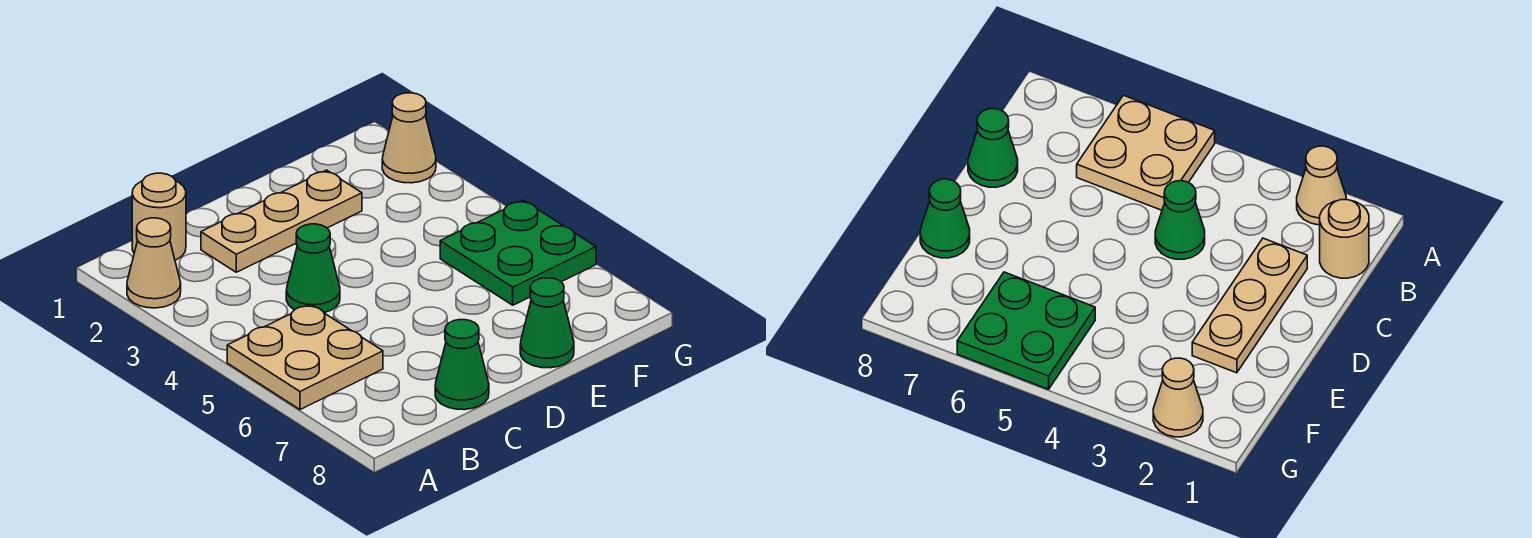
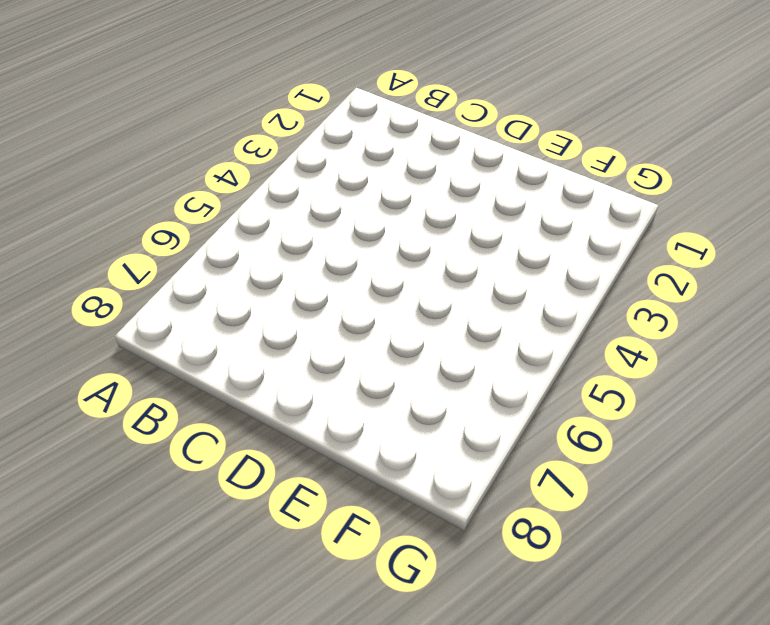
none -> tan cone A2 level 1
none -> tan plate A5:B6 level 1

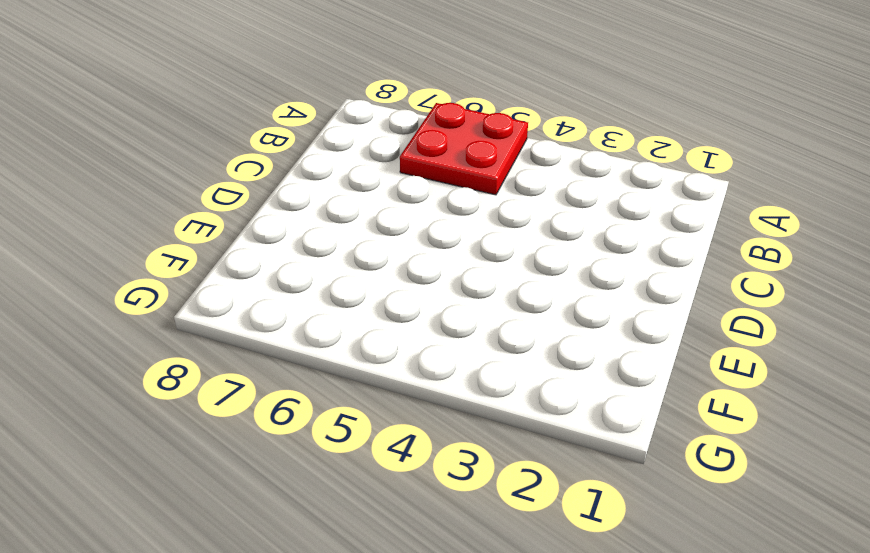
red plate A5:B6 level 1 -> tan plate A5:B6 level 1
none -> tan cone A2 level 1
none -> tan round brick B1 level 1

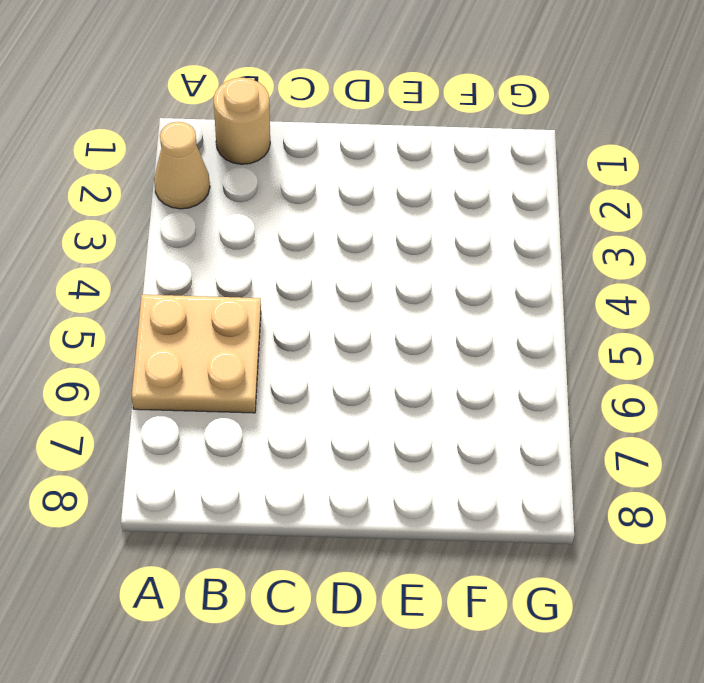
none -> tan plate C2:E2 level 1
none -> green cone C4 level 1

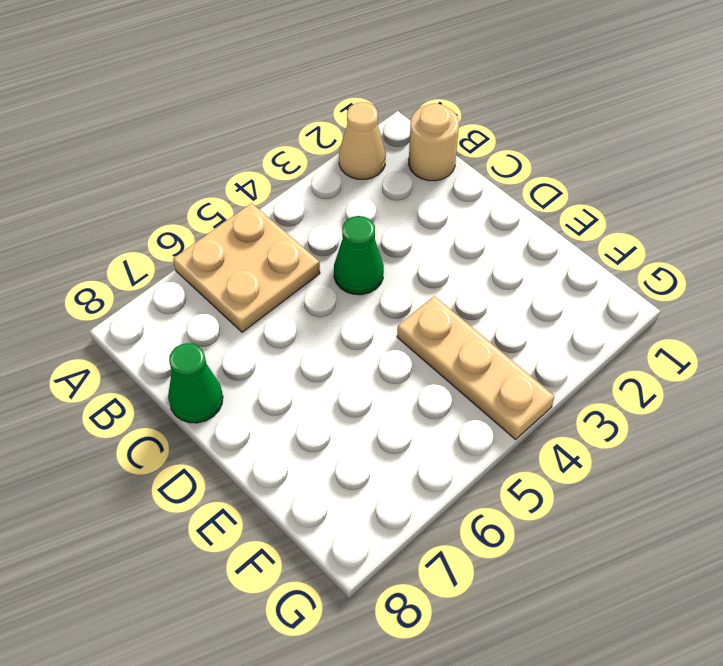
tan plate E4:G4 level 1 -> tan plate C2:E2 level 1
none -> green cone E8 level 1
none -> green plate F5:G6 level 1

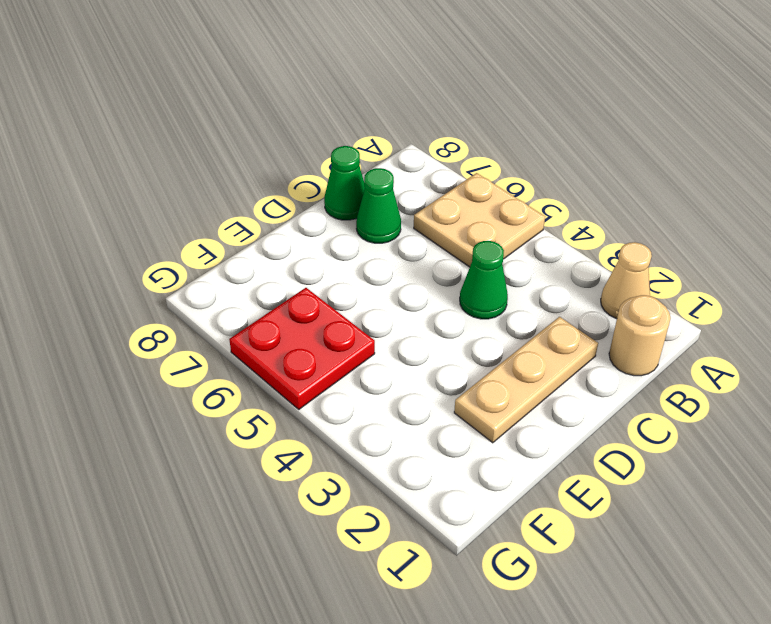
green cone C7 level 1 -> green cone E8 level 1
red plate F5:G6 level 1 -> green plate F5:G6 level 1
none -> tan cone G2 level 1

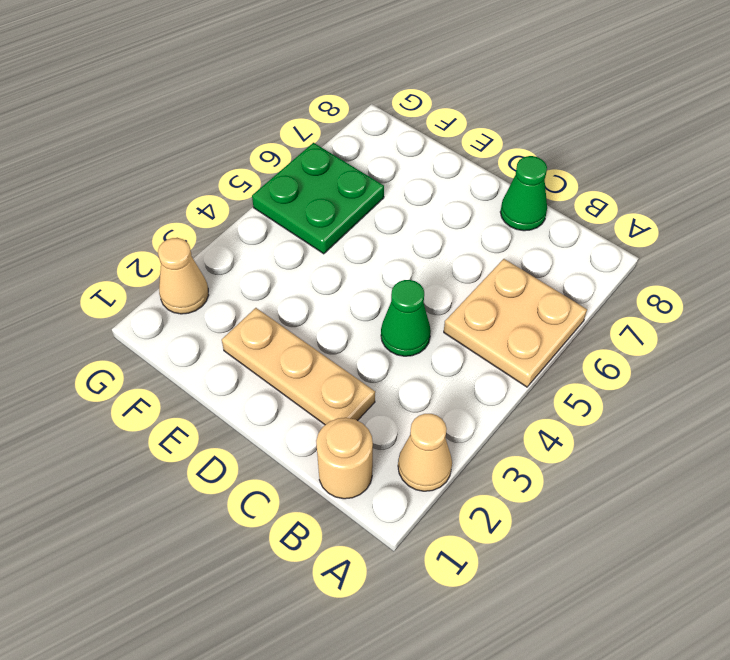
none -> green cone E8 level 1

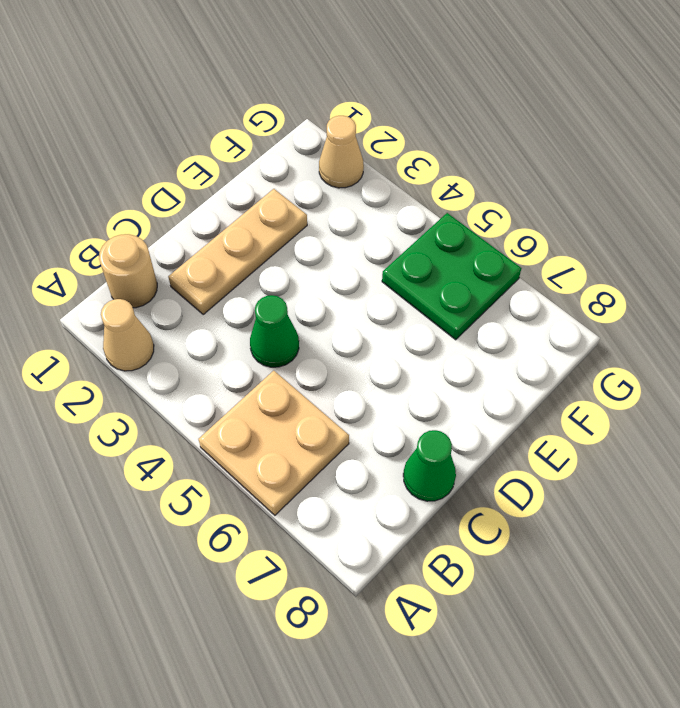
none -> green cone E8 level 1

